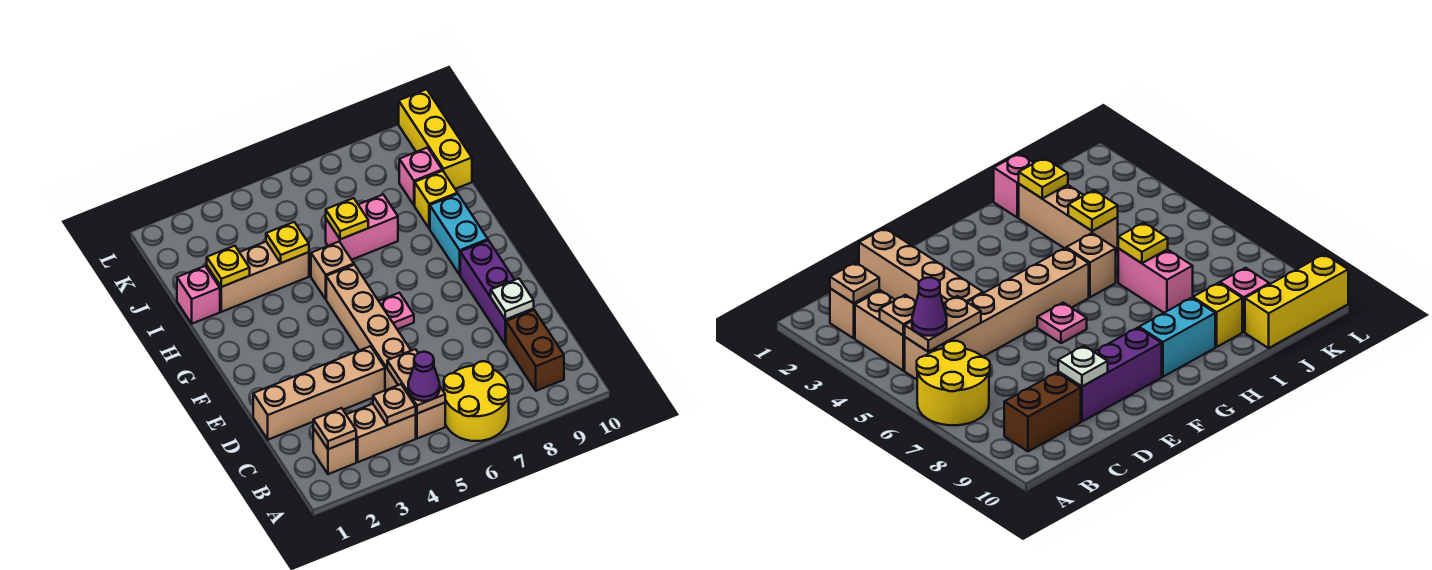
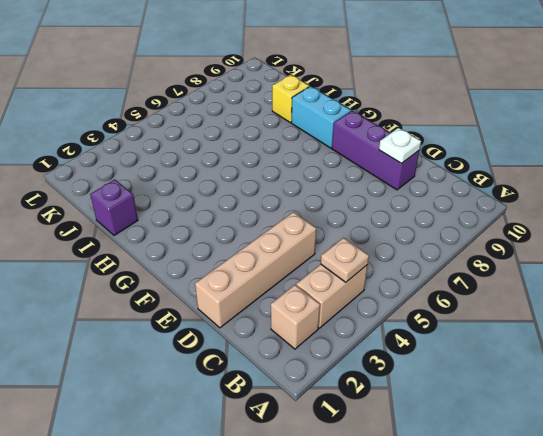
purple brick I1 level 1 -> pink brick I1 level 1
none -> yellow round brick A6:B7 level 1
none -> tan brick B5:G5 level 1
none -> brown brick B9:C9 level 1

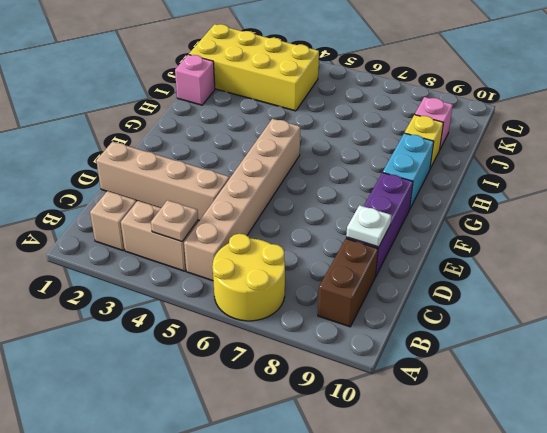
yellow brick J1:K4 level 1 -> none
none -> pink plate F6 level 1
none -> tan brick H5 level 1
none -> tan brick I2:I4 level 1

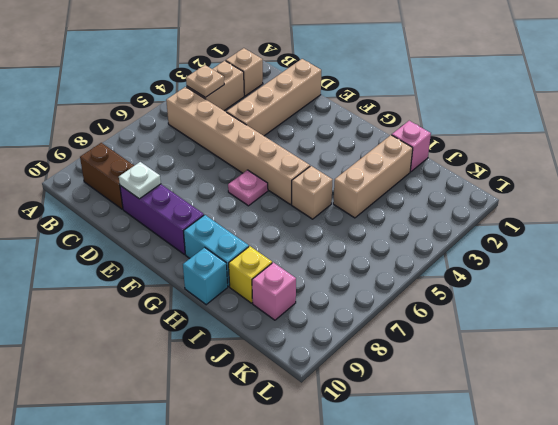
cyan brick H10 level 1 -> none
none -> yellow round brick A6:B7 level 1
none -> pink brick I6:I7 level 1
none -> yellow brick J10:L10 level 1

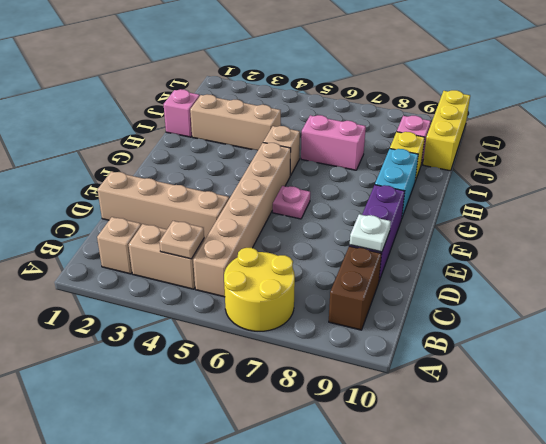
none -> tan plate B2 level 2
none -> tan plate B5:C5 level 2
none -> yellow plate I2 level 2

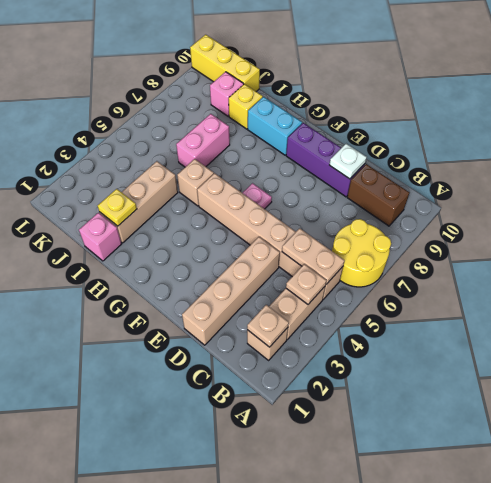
none -> yellow plate I4 level 2
none -> yellow plate I6 level 2
none -> purple cone B5 level 3

